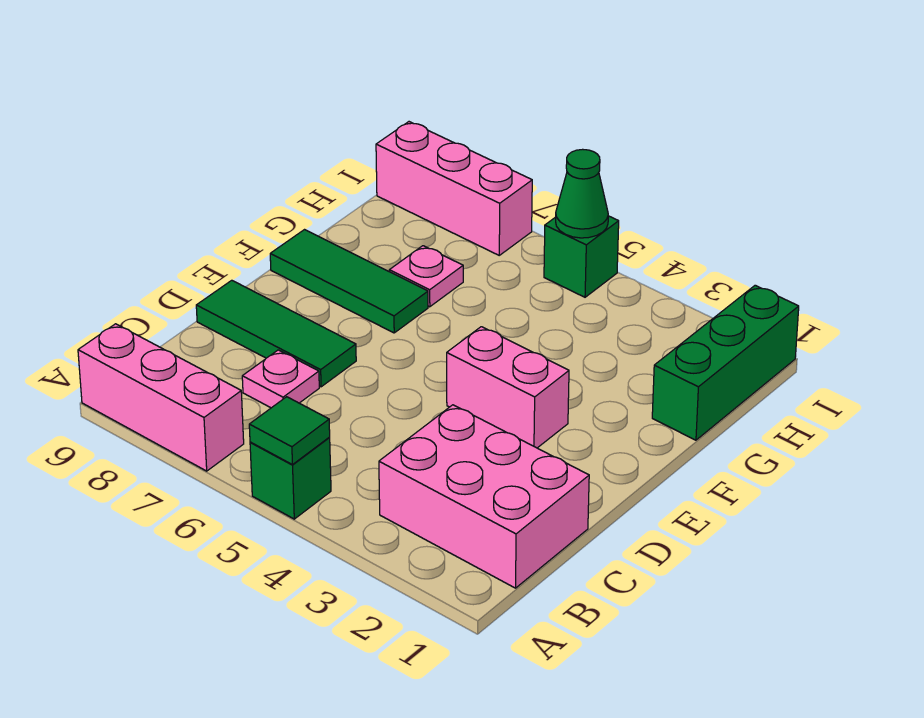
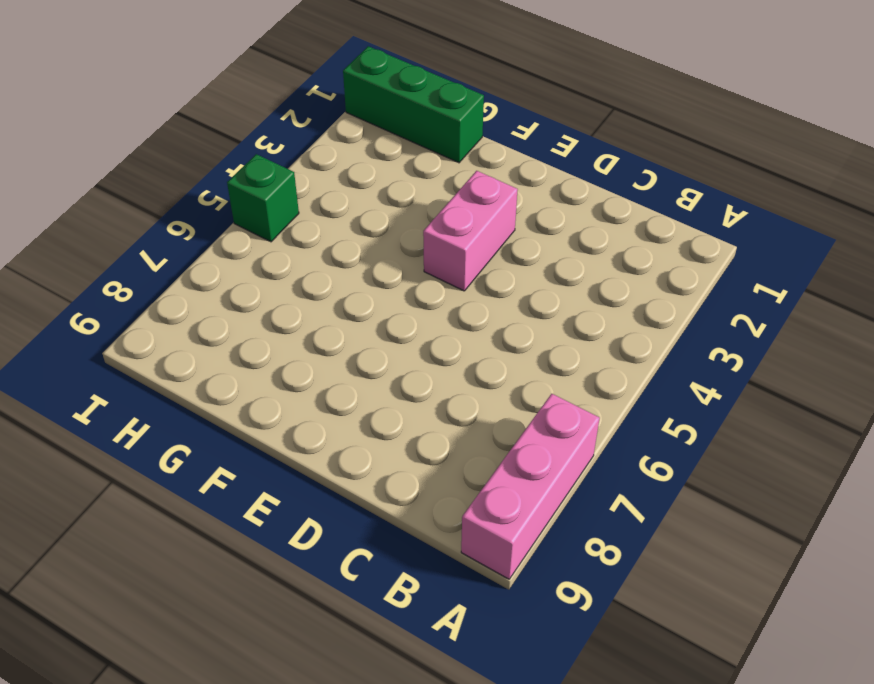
none -> green brick A5 level 1
none -> pink brick B1:C3 level 1
none -> pink plate C7 level 1

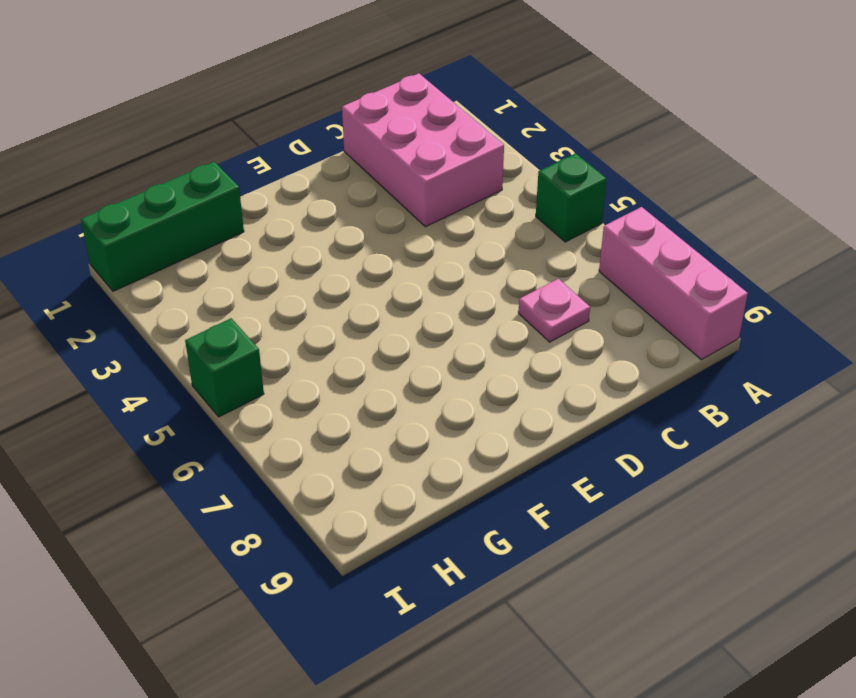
none -> green tile D7:D9 level 1
none -> pink brick E3:E4 level 1
none -> green tile F7:F9 level 1

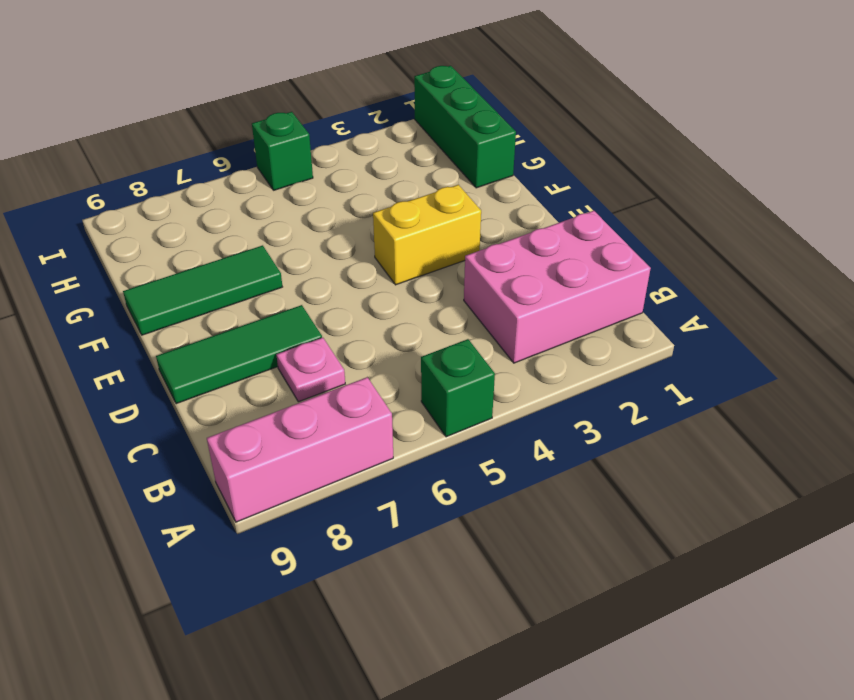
yellow brick E3:E4 level 1 -> pink brick E3:E4 level 1
none -> pink plate G7 level 1
none -> pink brick I7:I9 level 1
none -> green tile A5 level 2

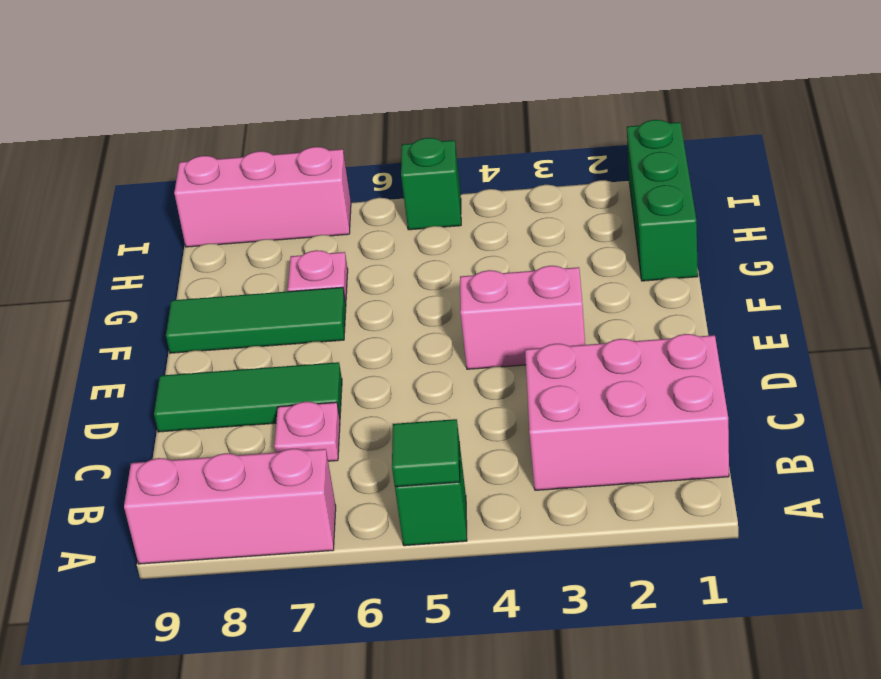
none -> green cone I5 level 2

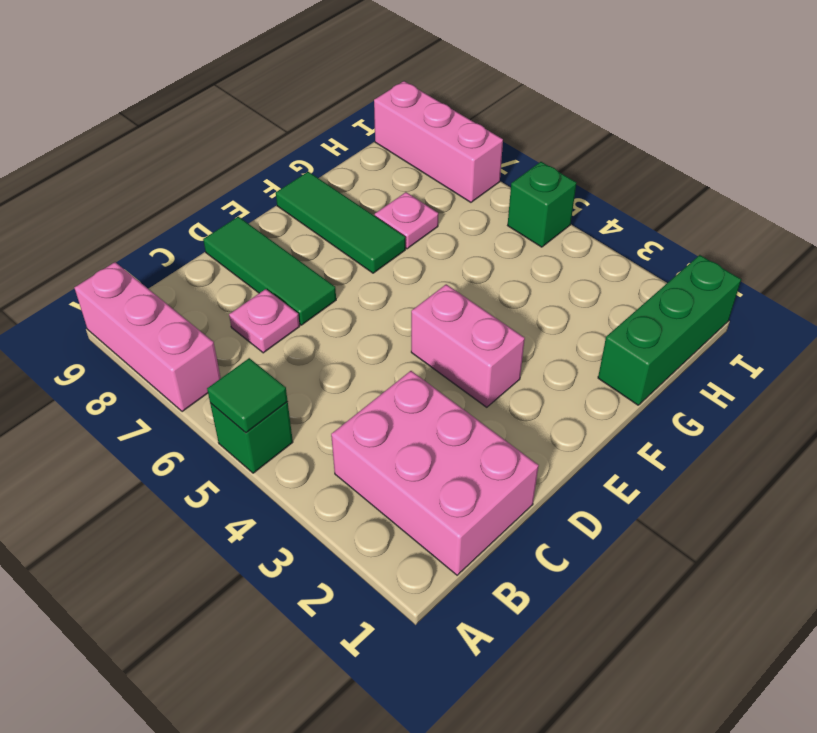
none -> green cone I5 level 2

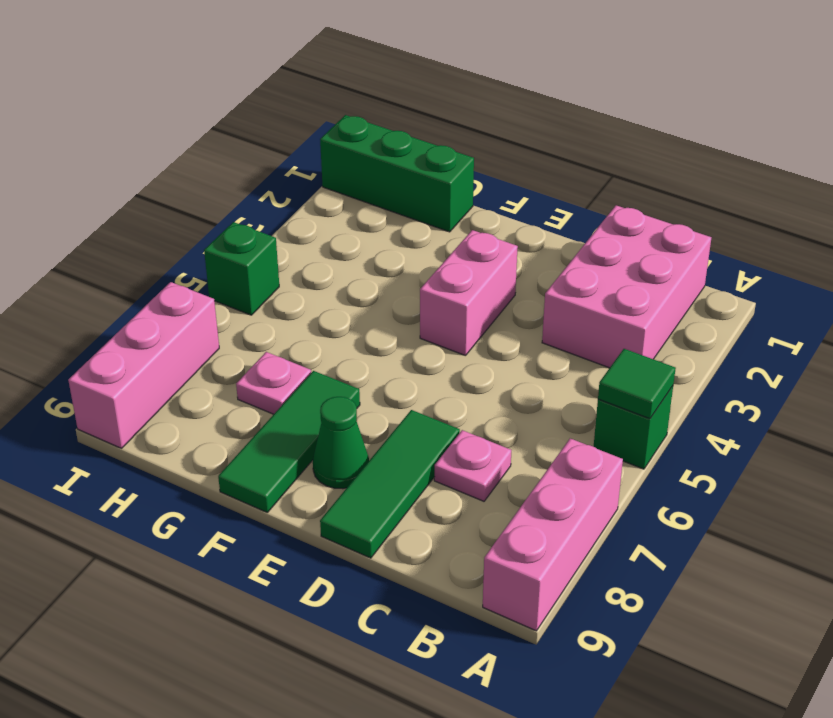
green cone E8 level 1 -> green cone I5 level 2

